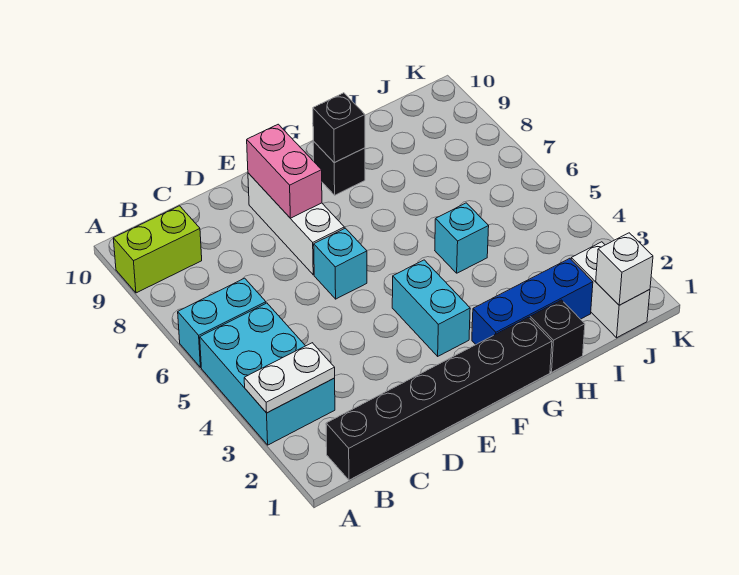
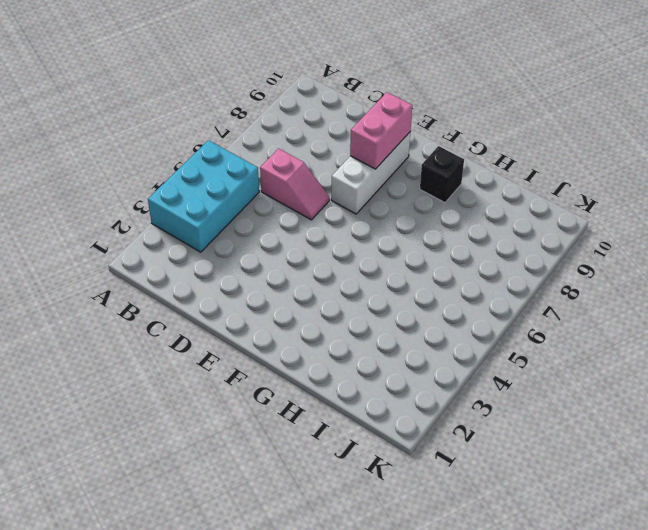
pink slope C6:D6 level 1 top C -> none
none -> cyan brick A6:B6 level 1
none -> lime brick A9:B9 level 1
none -> black brick B1:G1 level 1

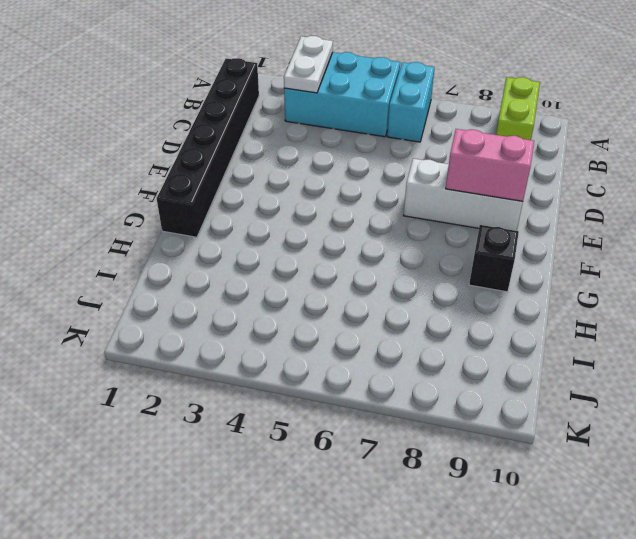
none -> cyan brick E6 level 1
none -> cyan brick F3:F4 level 1
none -> blue brick G2:I2 level 1

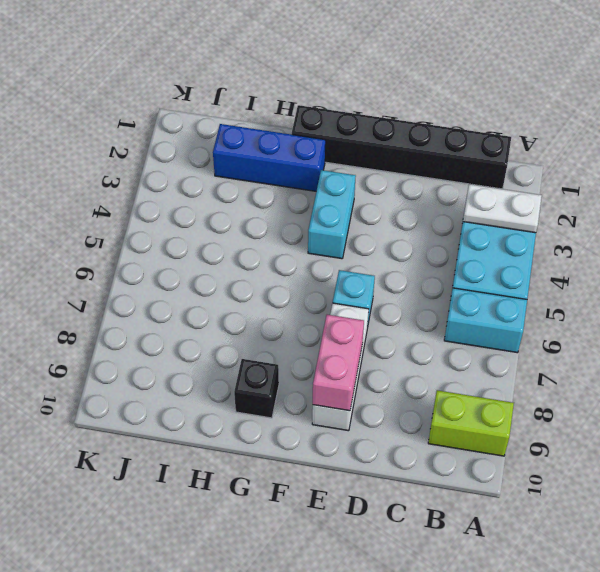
none -> black brick H1 level 1
none -> cyan brick H5 level 1
none -> white brick J1:J2 level 1

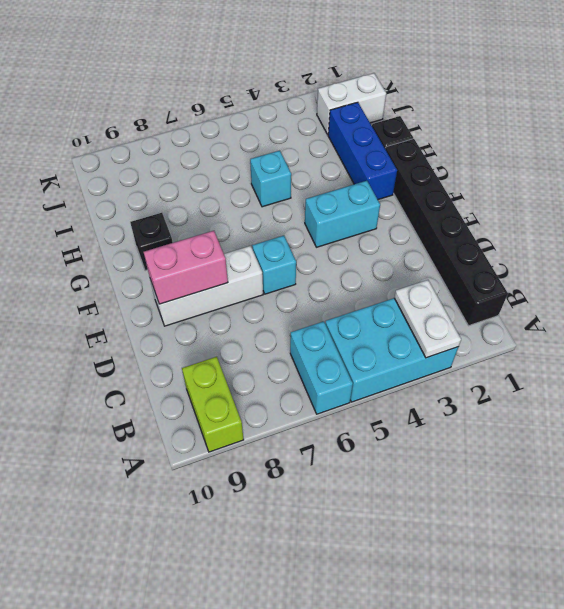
none -> black brick G9 level 2
none -> white brick J1 level 2

